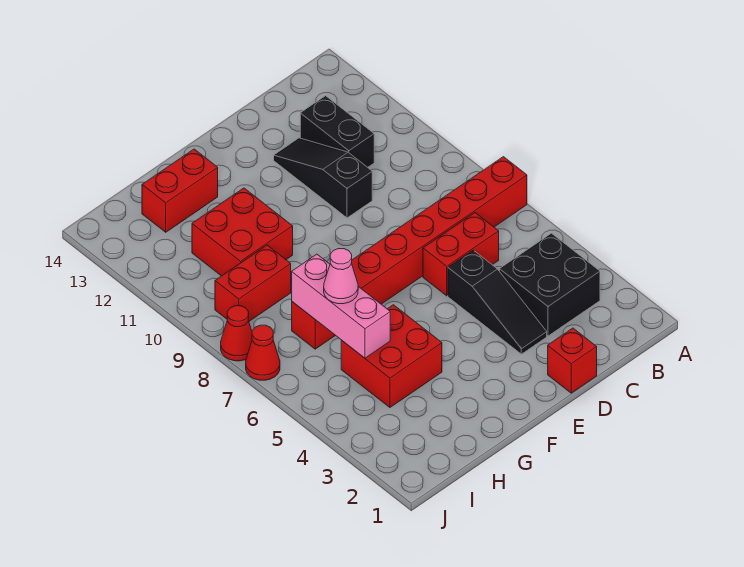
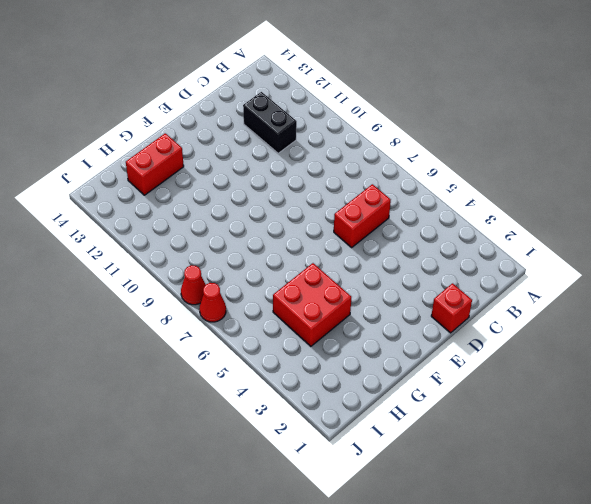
none -> red brick A7:H7 level 1
none -> black brick B3:C4 level 1
none -> black slope D3:D5 level 1 top 5

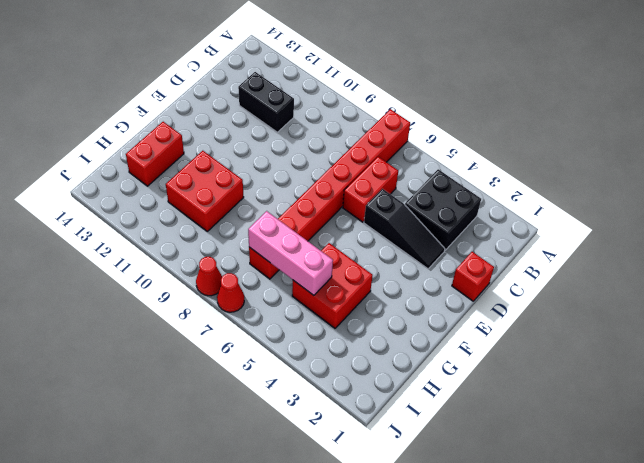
none -> black slope D10:D12 level 1 top 10
none -> red brick H9:I9 level 1
none -> pink cone H6 level 3

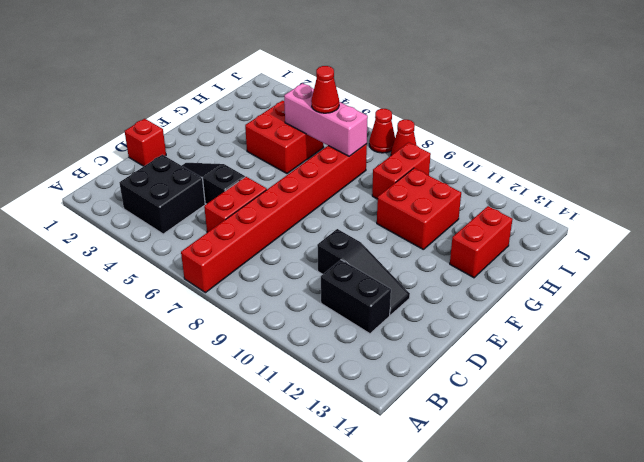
red cone H6 level 3 -> pink cone H6 level 3

